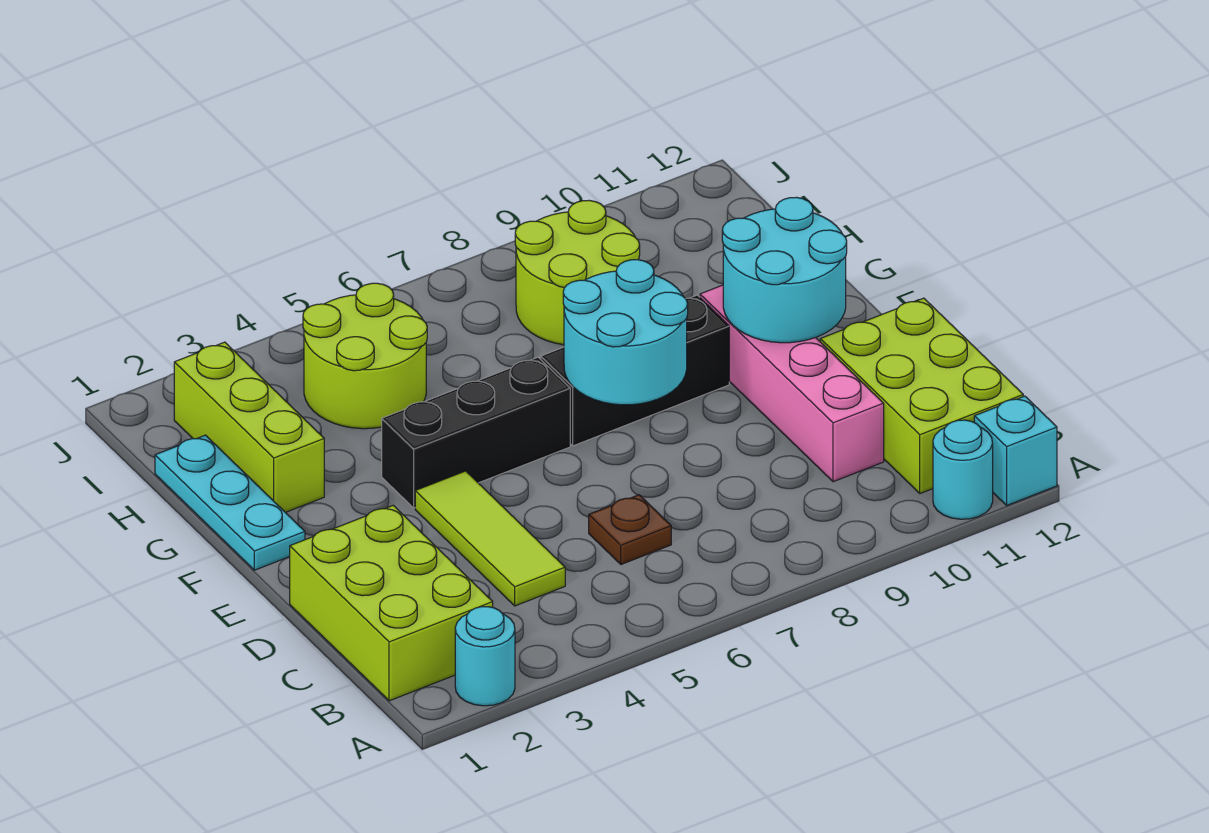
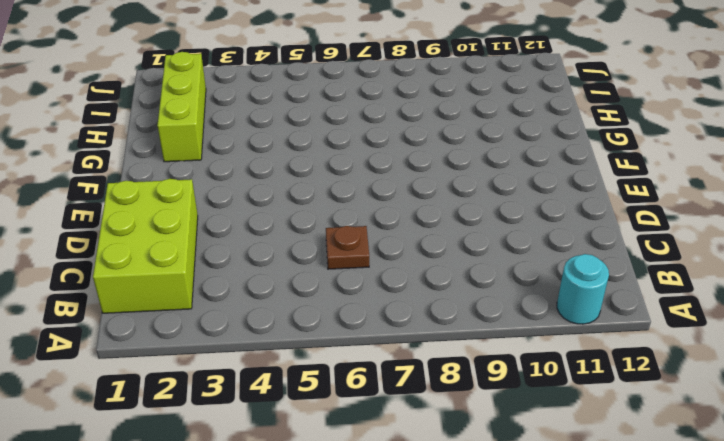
none -> cyan round brick A2 level 1
none -> cyan brick A12 level 1
none -> lime brick B11:D12 level 1

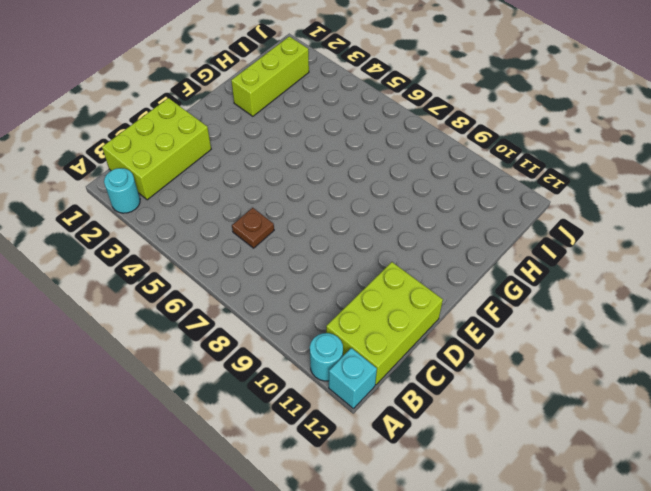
none -> lime tile C4:E4 level 1
none -> pink brick C10:F10 level 1
none -> cyan plate F1:H1 level 1

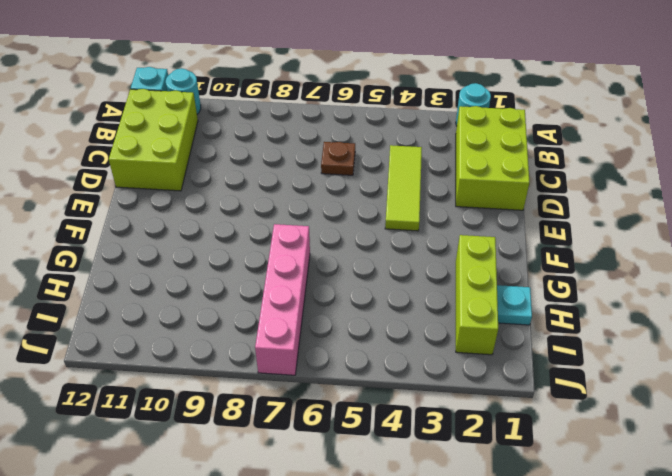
pink brick G7:J7 level 1 -> pink brick C10:F10 level 1
cyan plate H1 level 1 -> cyan plate F1:H1 level 1
none -> black brick F4:F6 level 1
none -> black brick F7:F9 level 1
none -> lime round brick H4:I5 level 1

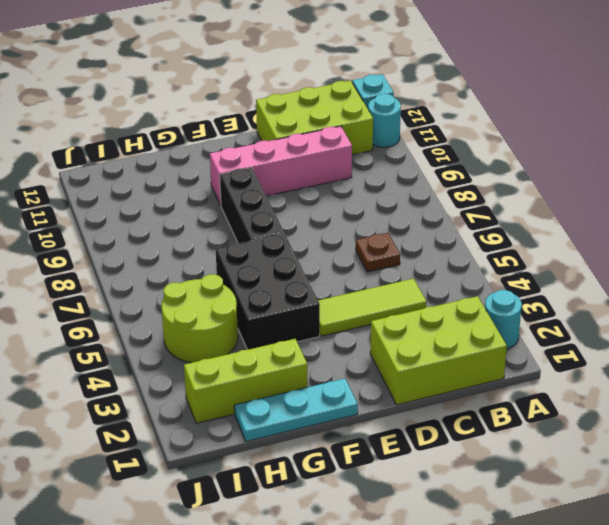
black brick F4:G6 level 1 -> black brick F4:F6 level 1
none -> lime round brick H8:I9 level 1
none -> cyan round brick E7:F8 level 2
none -> cyan round brick E10:F11 level 2

